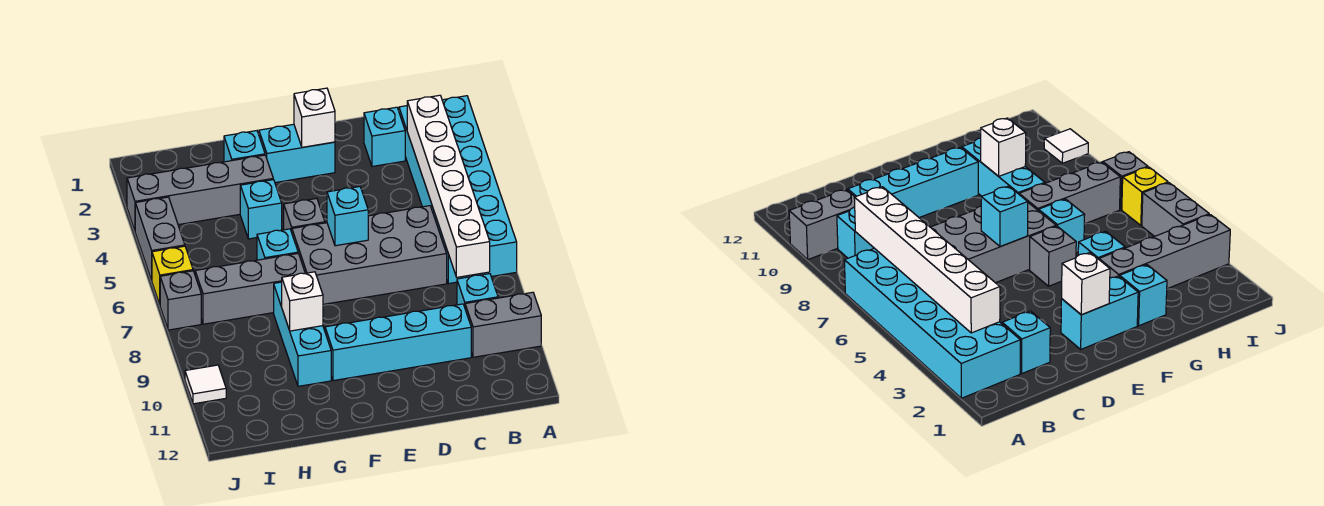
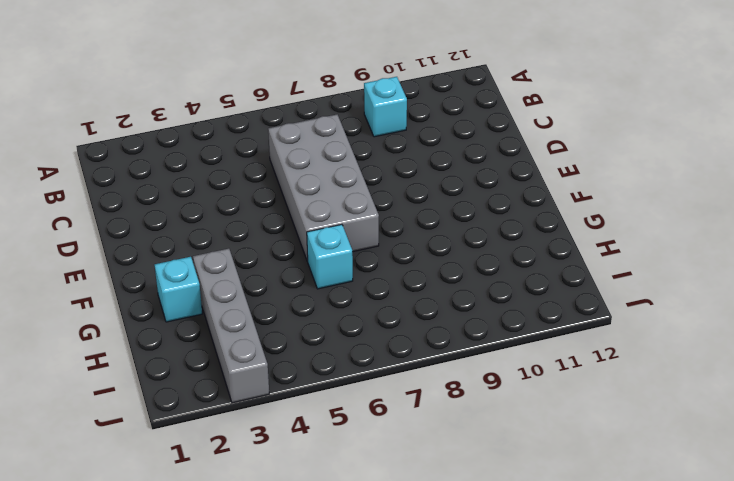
none -> cyan brick A2:B7 level 1
none -> grey brick A10:B10 level 1
none -> cyan brick C2 level 1

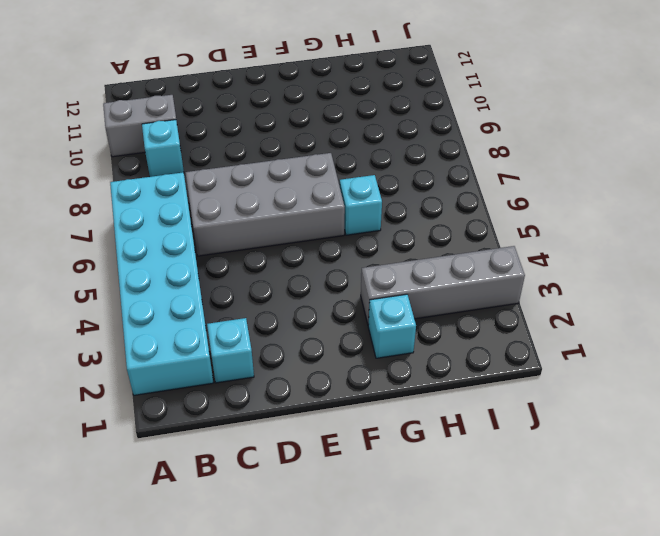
none -> cyan brick C10:F10 level 1
none -> cyan brick E2:F2 level 1
none -> grey brick F5 level 1

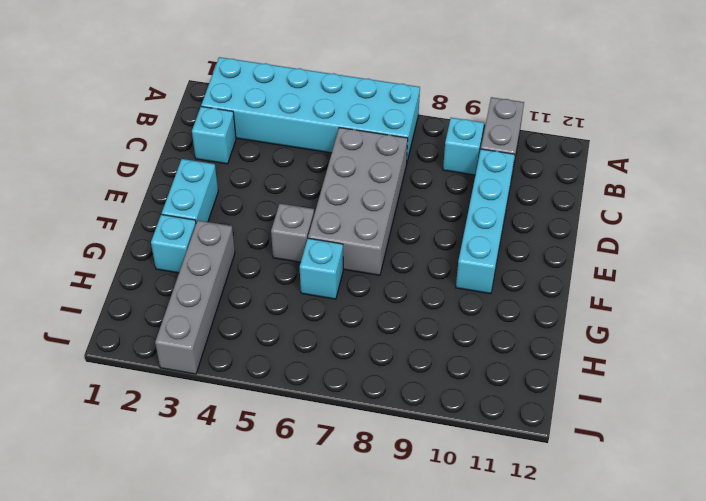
none -> cyan brick G4 level 1
none -> grey brick G7:I7 level 1
none -> cyan brick G8:G10 level 1

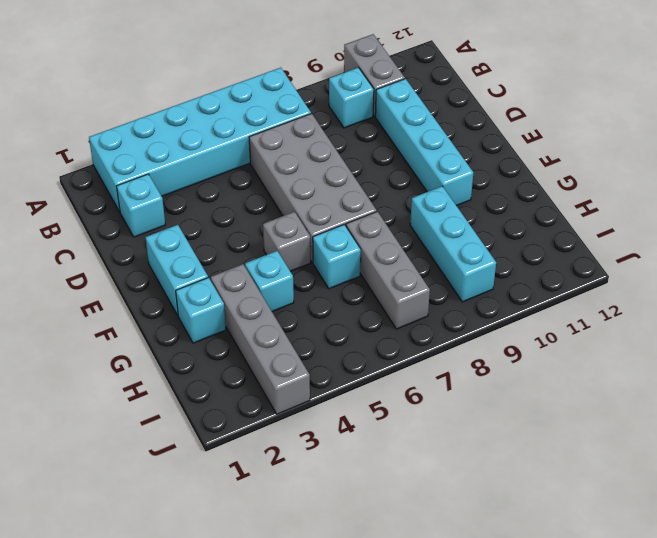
cyan brick G9:I9 level 1 -> cyan brick G8:G10 level 1
none -> grey brick J4:J5 level 1
none -> yellow brick J6 level 1
none -> grey brick J7 level 1

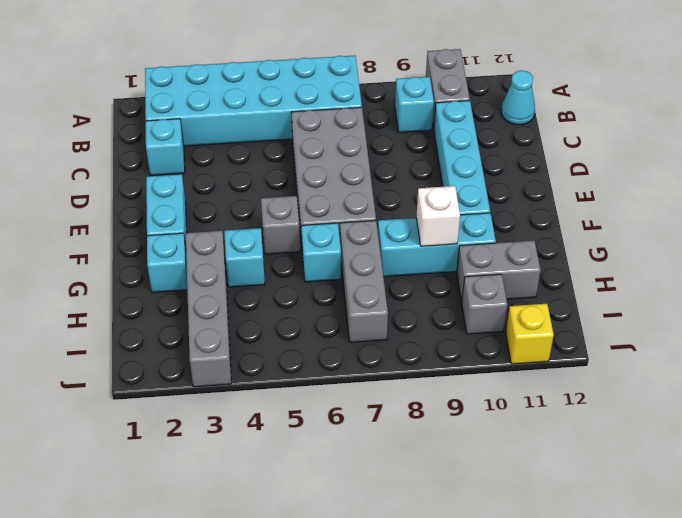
cyan cone B12 level 1 -> none
grey brick H10:H11 level 1 -> grey brick J4:J5 level 1
grey brick I10 level 1 -> grey brick J7 level 1
yellow brick J11 level 1 -> yellow brick J6 level 1
none -> white tile J10 level 1
none -> white brick B3:B8 level 2
none -> white brick E2 level 2

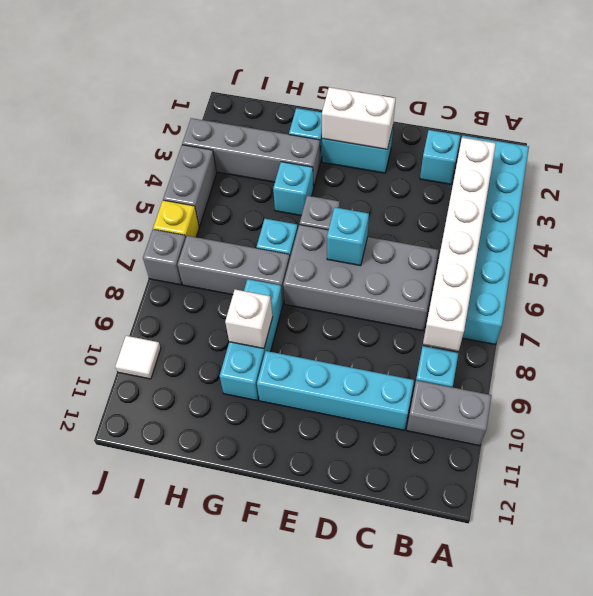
white brick E2:F2 level 2 -> white brick E2 level 2

